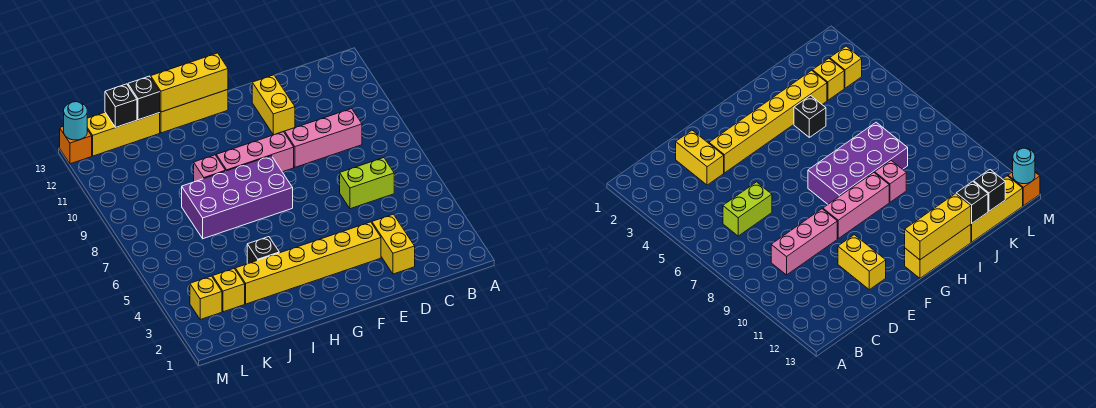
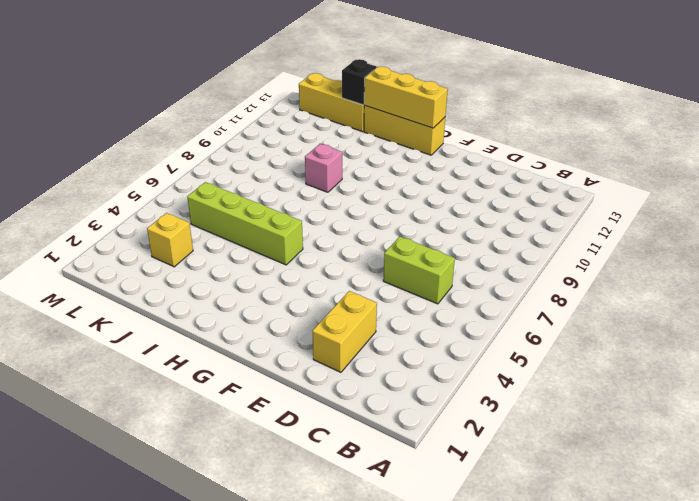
lime brick H5:K5 level 1 -> none
none -> pink brick C9:E9 level 1
none -> yellow brick E3:J3 level 1
none -> yellow brick E11:E12 level 1

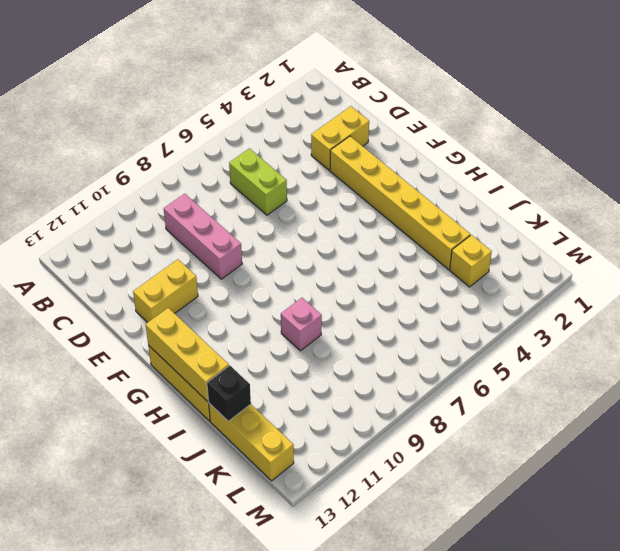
none -> pink brick F9:H9 level 1
none -> purple brick G7:J8 level 1
none -> black brick I4 level 1

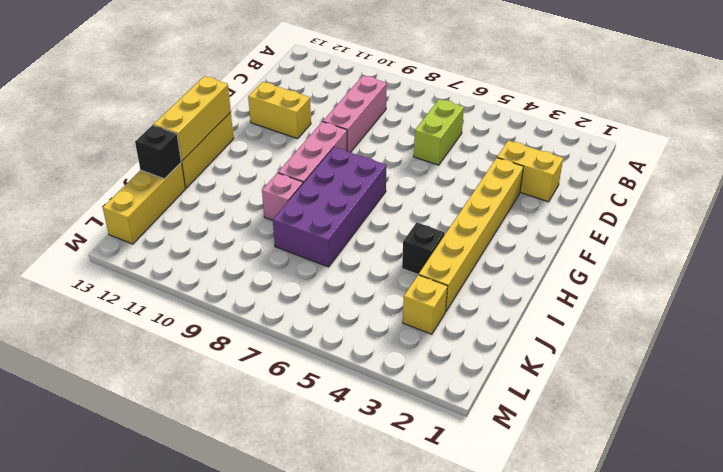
none -> yellow brick L3 level 1
none -> orange brick M13 level 1
none -> black brick K13 level 2

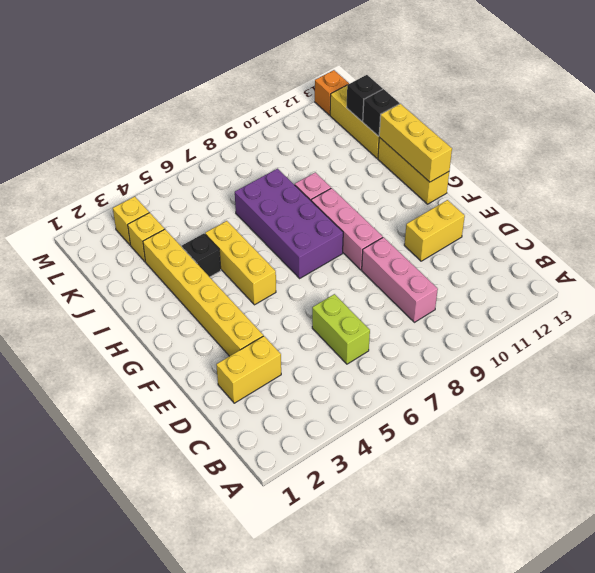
yellow brick G5:I5 level 1 -> none
none -> cyan round brick M13 level 2

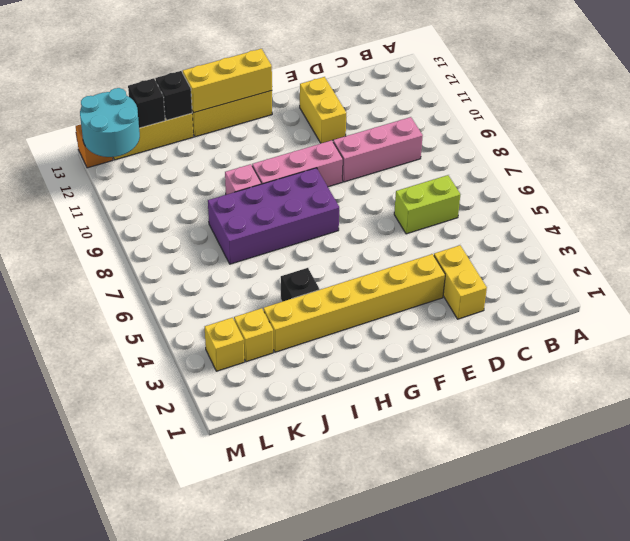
cyan round brick L12:M13 level 2 -> cyan round brick M13 level 2

